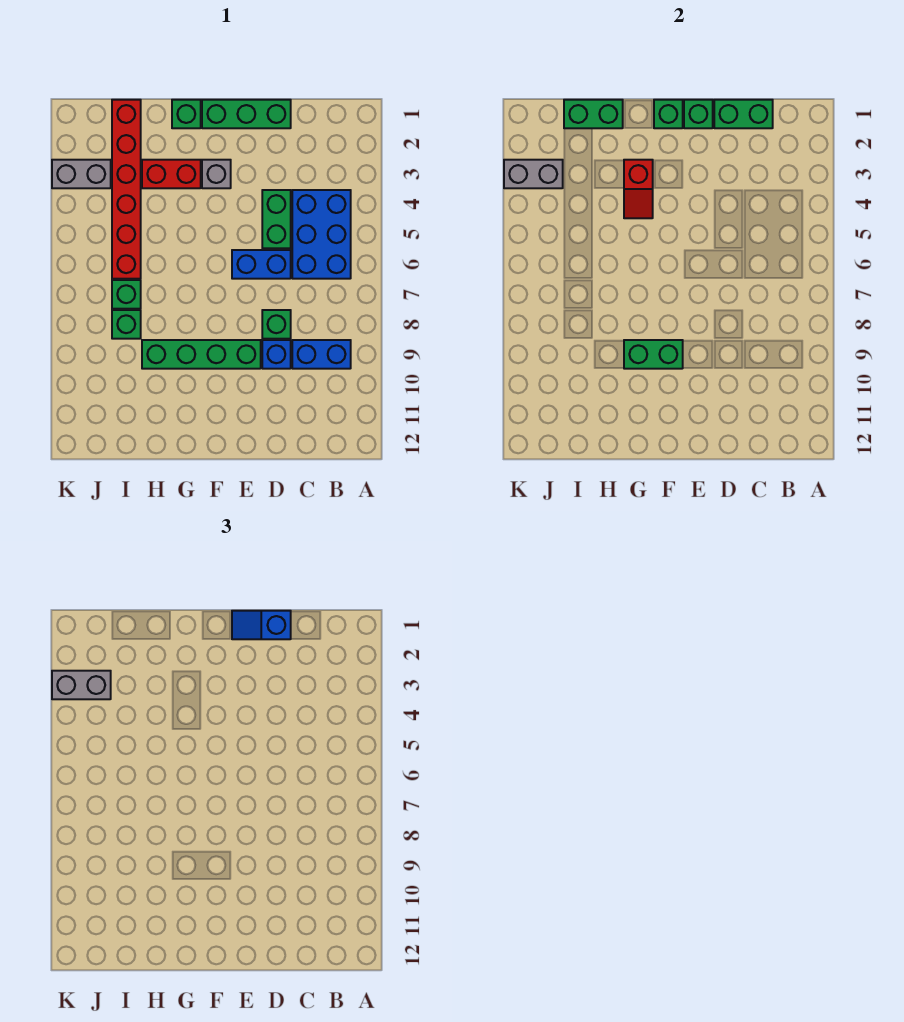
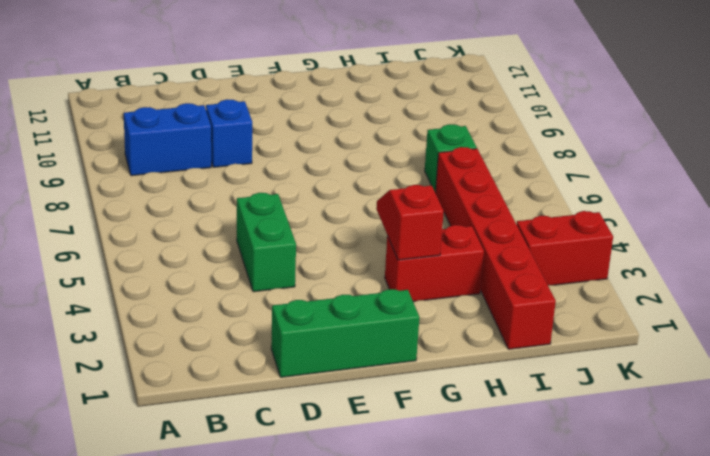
red brick J3:K3 level 1 -> grey brick J3:K3 level 1
none -> blue brick B4:C6 level 1
none -> blue brick D6:E6 level 1
none -> green brick D8 level 1

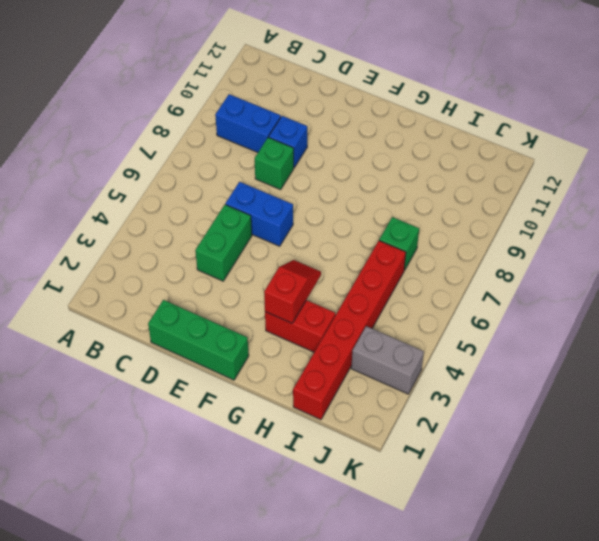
none -> blue brick B4:C6 level 1
none -> green brick E9:H9 level 1
none -> grey brick F3 level 1

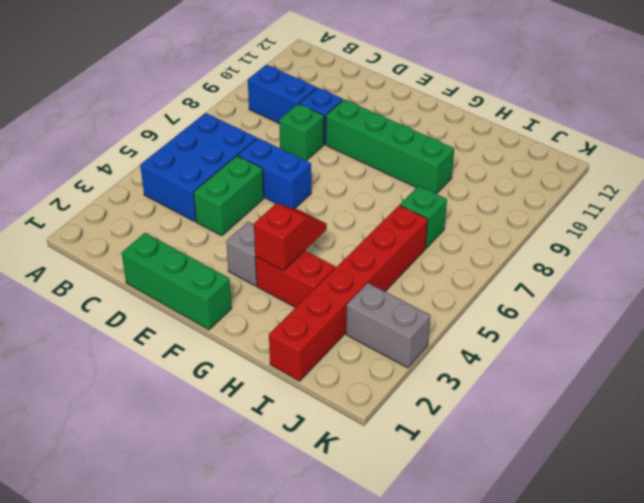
none -> green brick G1 level 1
none -> green brick I8 level 1
none -> green brick C1:D1 level 2

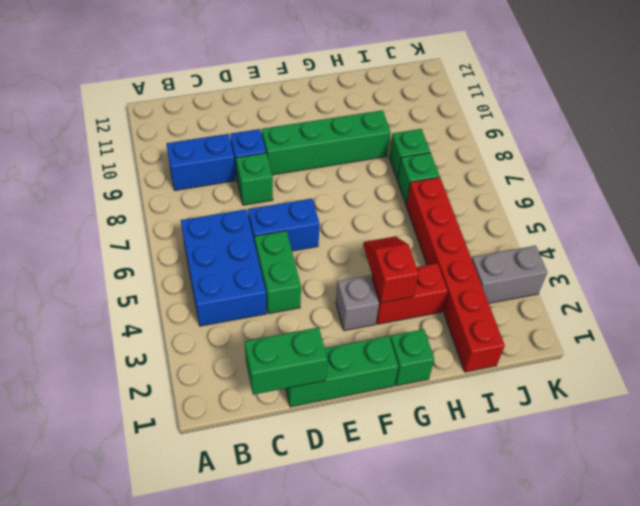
none -> green brick E1 level 2
none -> green brick F1 level 2
none -> green brick F9:G9 level 2

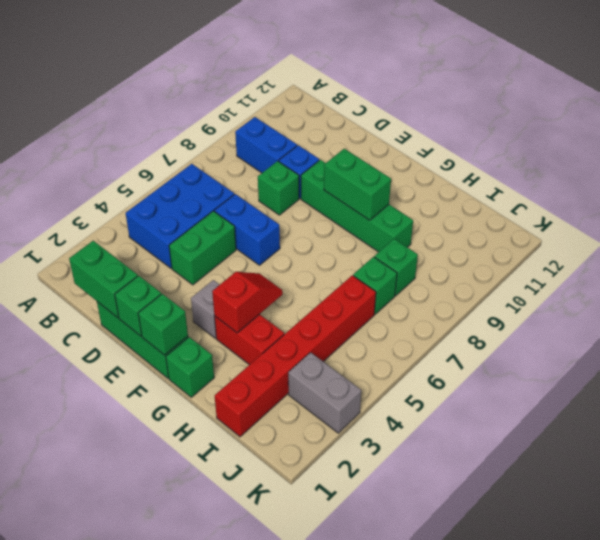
none -> green brick H1:I1 level 2
none -> grey brick J3:K3 level 2
none -> blue slope D1:E1 level 3 top D

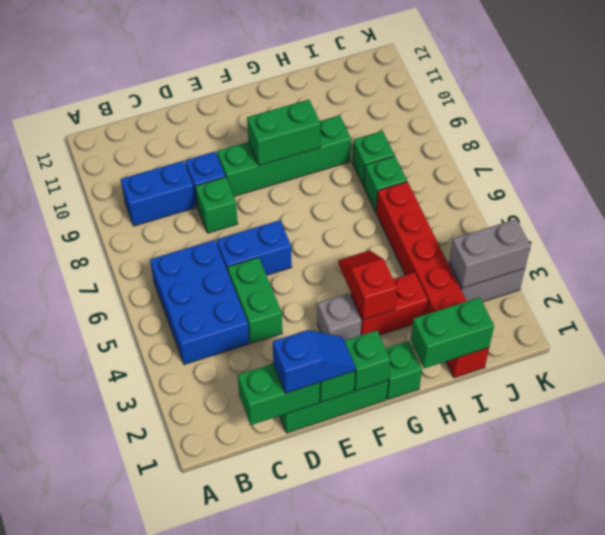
none -> grey brick J3:K3 level 3

